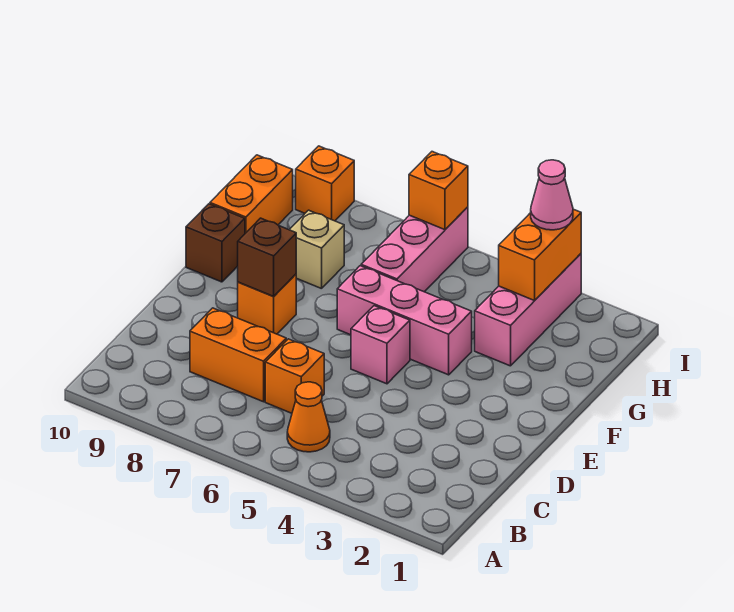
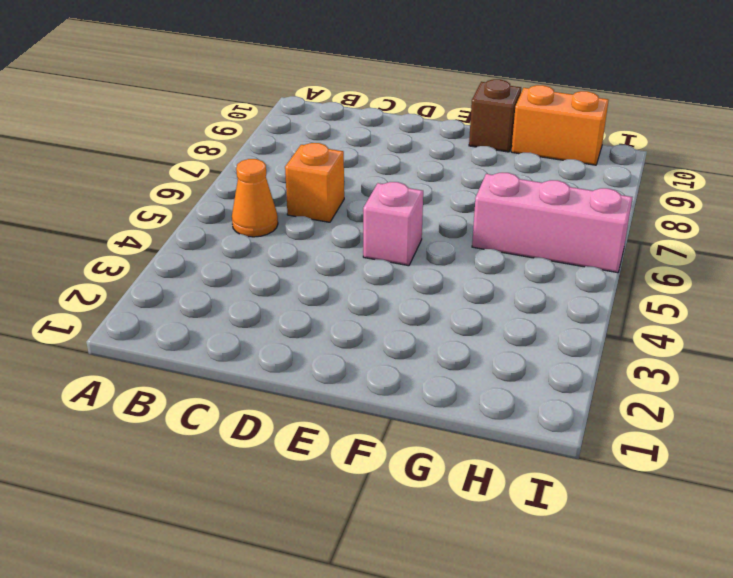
none -> orange brick C7:C8 level 1
none -> orange brick E8 level 1
none -> pink brick F4:F6 level 1

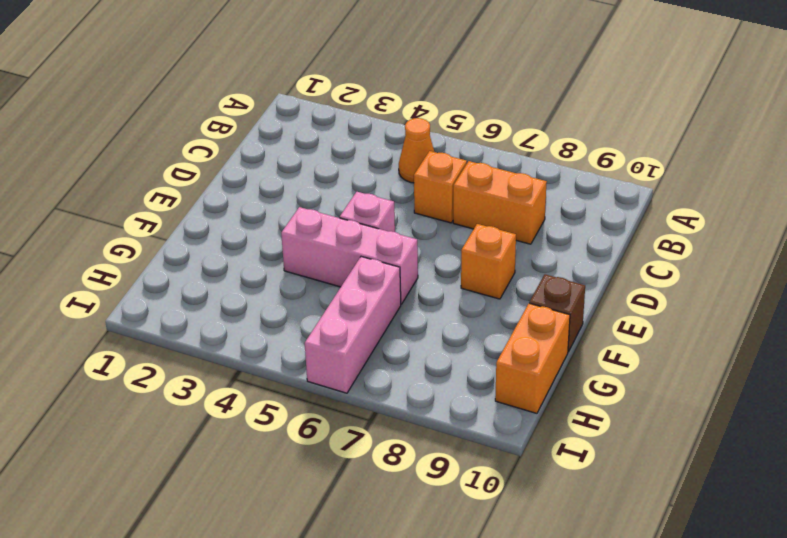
none -> pink brick G3:I3 level 1
none -> tan brick G8 level 1
none -> orange brick I9 level 1

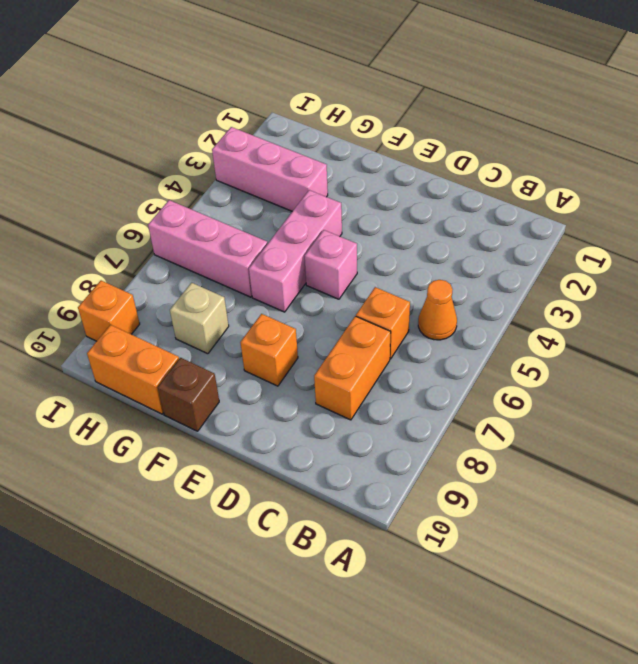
none -> brown brick E8 level 2
none -> orange brick H3:I3 level 2
none -> orange brick I6 level 2

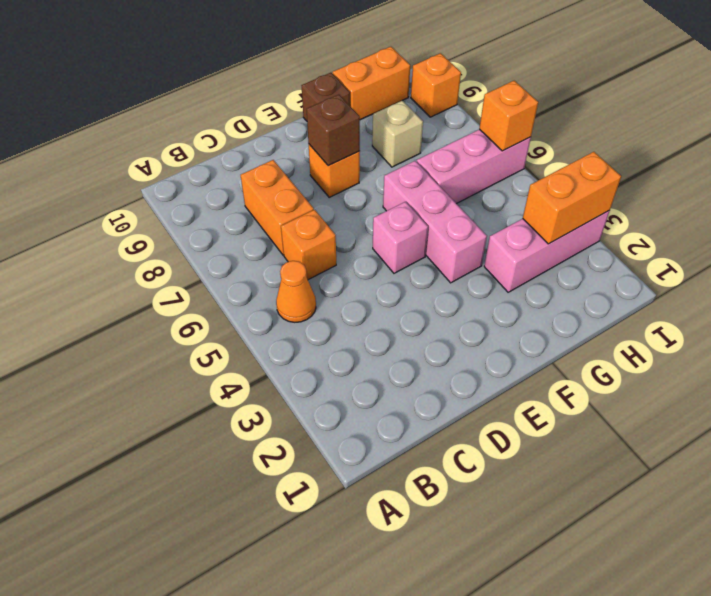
none -> pink cone I3 level 3

